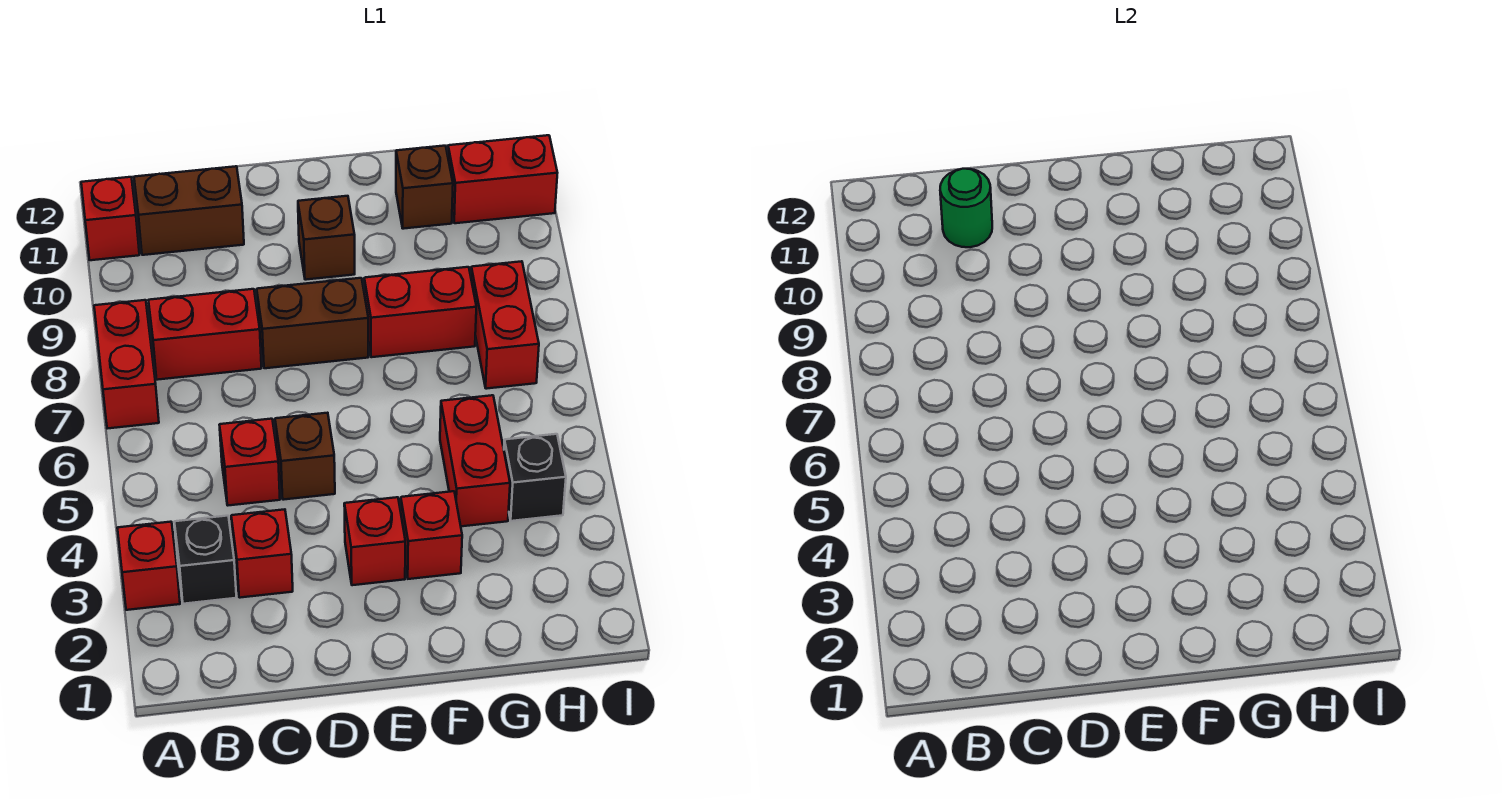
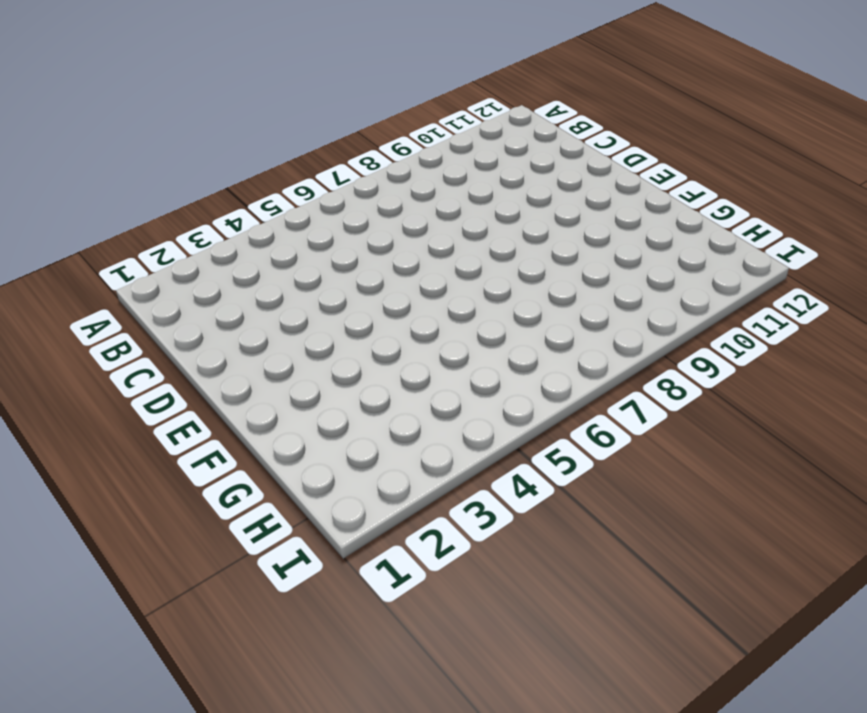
none -> red brick A3 level 1
none -> red brick A7:A8 level 1
none -> red brick A11 level 1

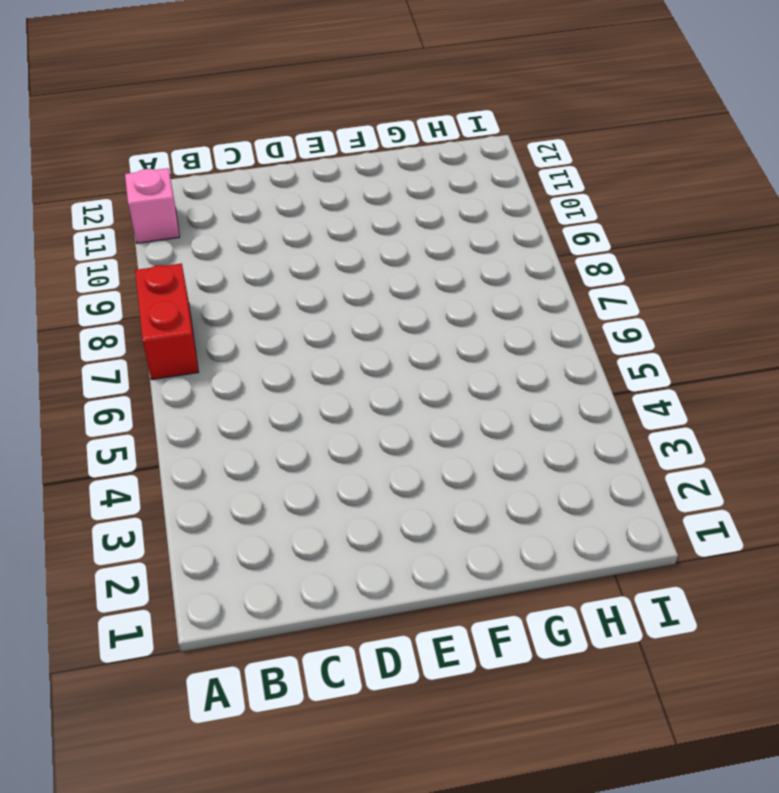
pink brick A11 level 1 -> red brick A11 level 1
none -> red brick A3 level 1
none -> black brick B3 level 1
none -> red brick B8:C8 level 1

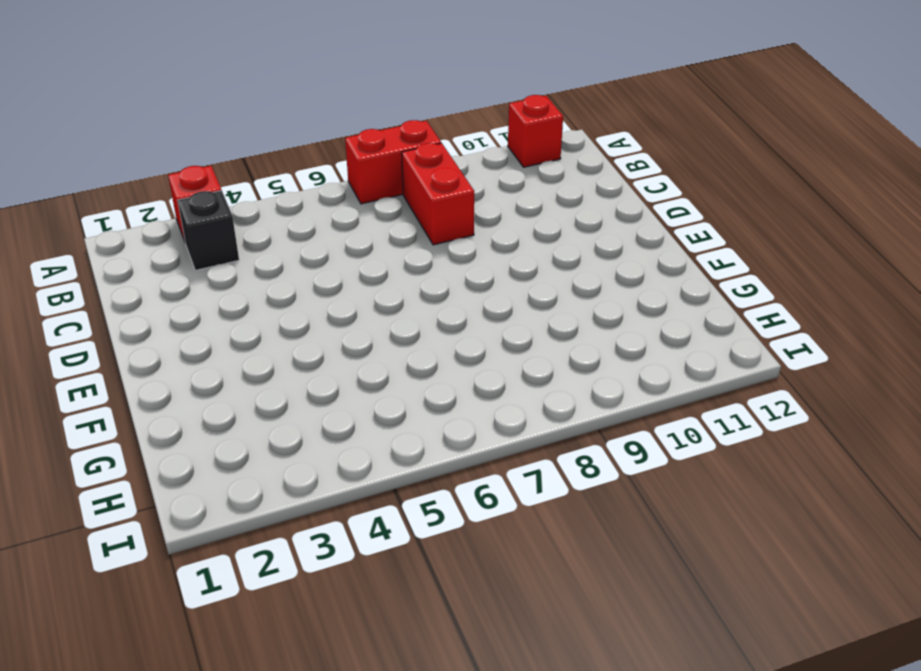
none -> brown brick B11:C11 level 1
none -> red brick C3 level 1
none -> red brick C5 level 1

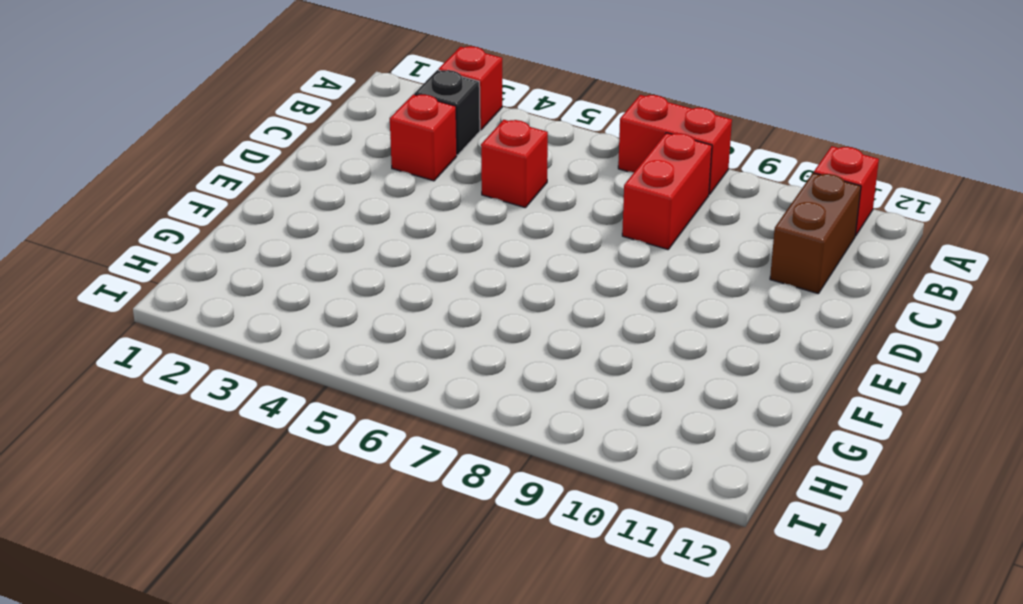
none -> brown brick D5 level 1
none -> brown brick D8:E8 level 1
none -> red brick E3 level 1

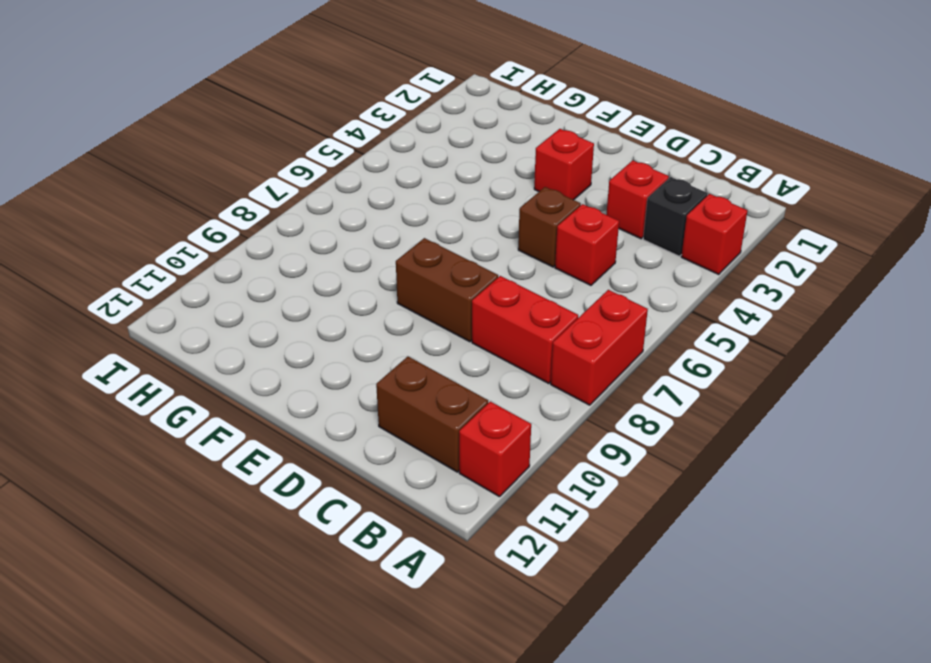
none -> brown brick E10 level 1
none -> red brick F3 level 1
none -> red brick F8:G8 level 1

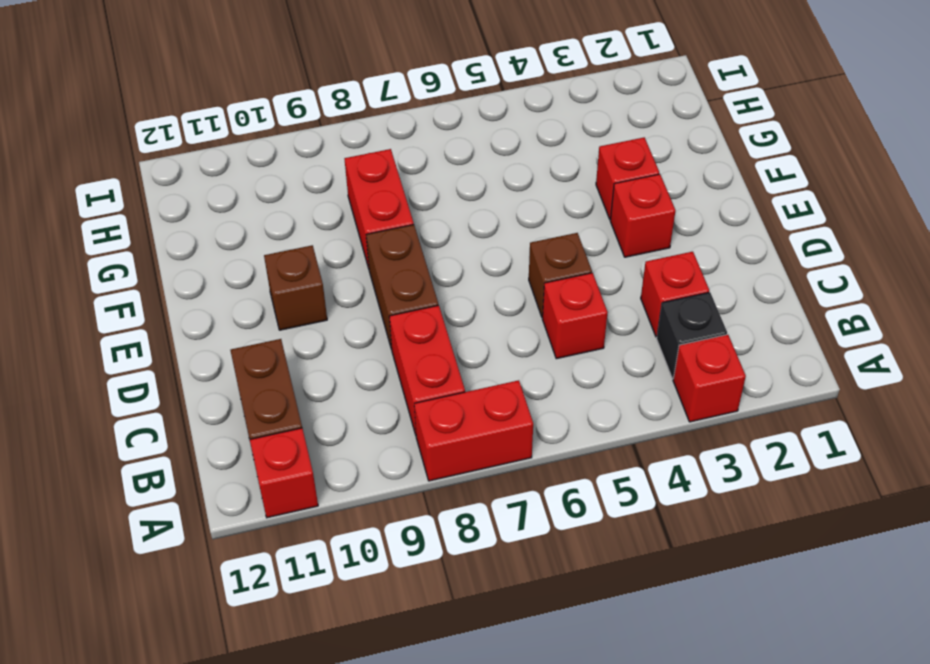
none -> red brick G4:G5 level 1
none -> brown brick G11 level 1
none -> black brick H4 level 1

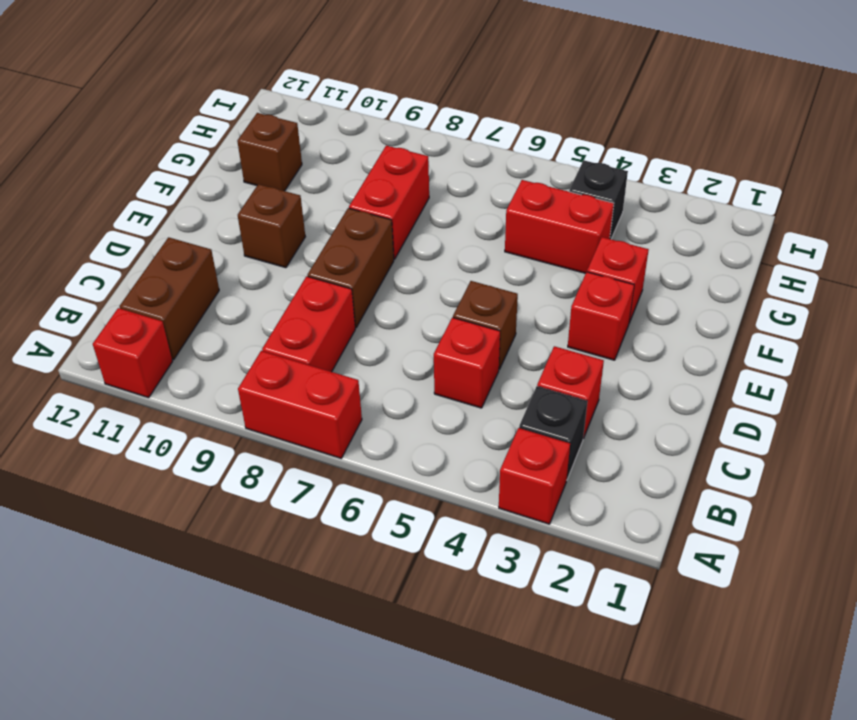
none -> red brick H7:H8 level 1
none -> red brick H11:I11 level 1
none -> green round brick C11 level 2

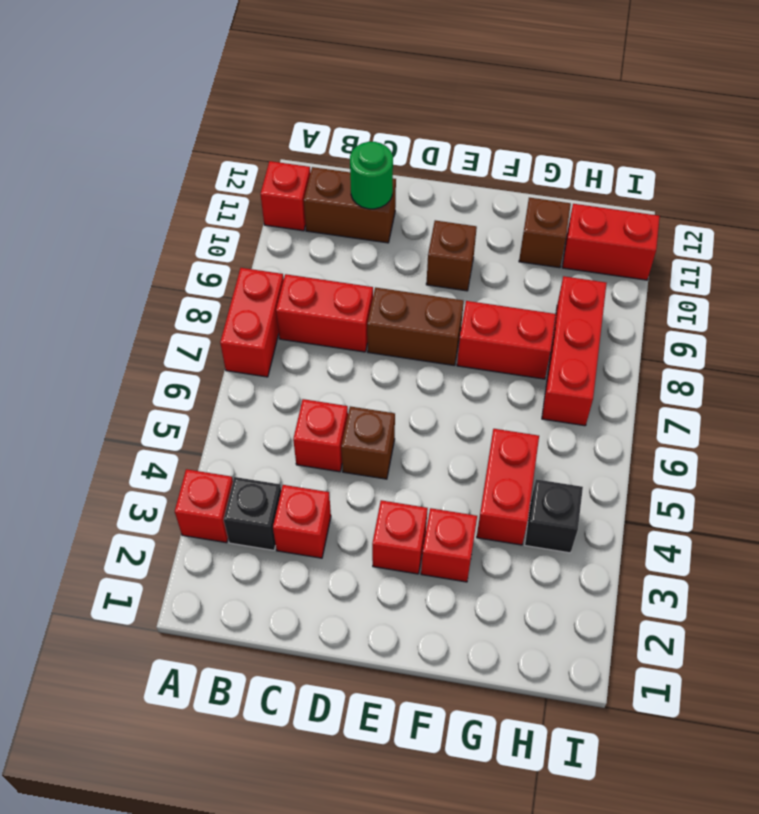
red brick H7:H9 level 1 -> red brick H7:H8 level 1

